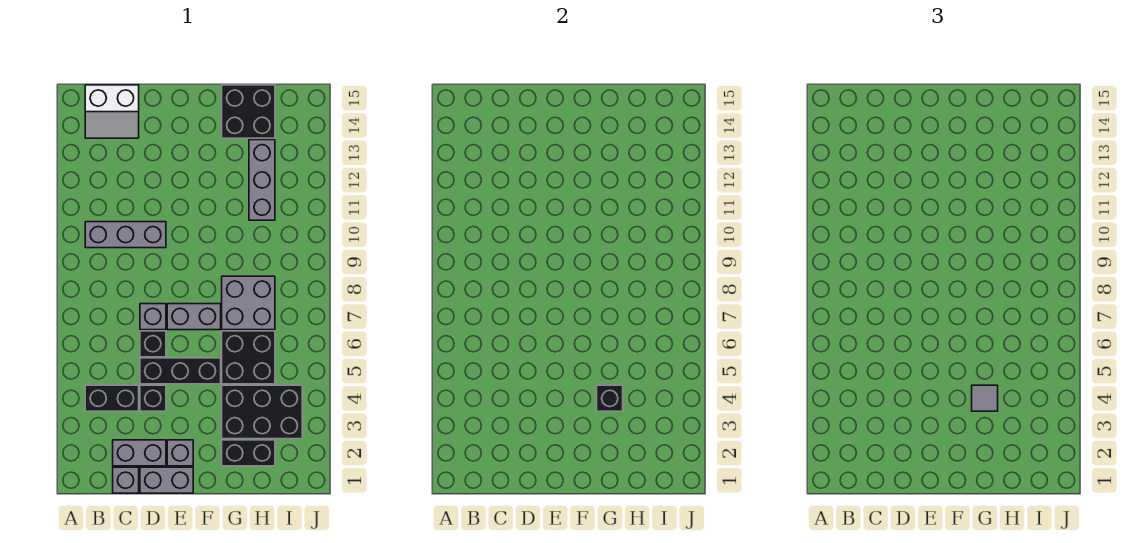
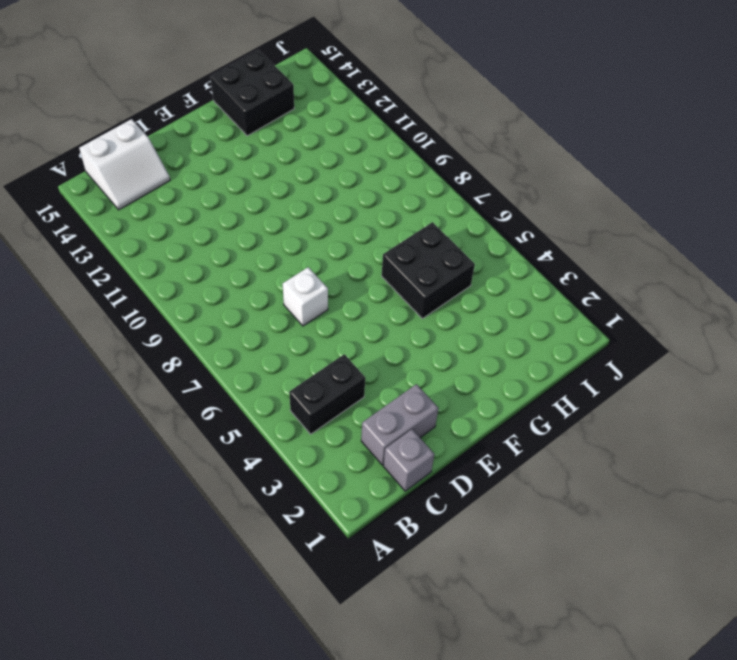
white brick D7 level 1 -> grey brick D7 level 1
none -> grey brick B10:D10 level 1
none -> grey brick D1:E1 level 1
none -> black brick D4 level 1

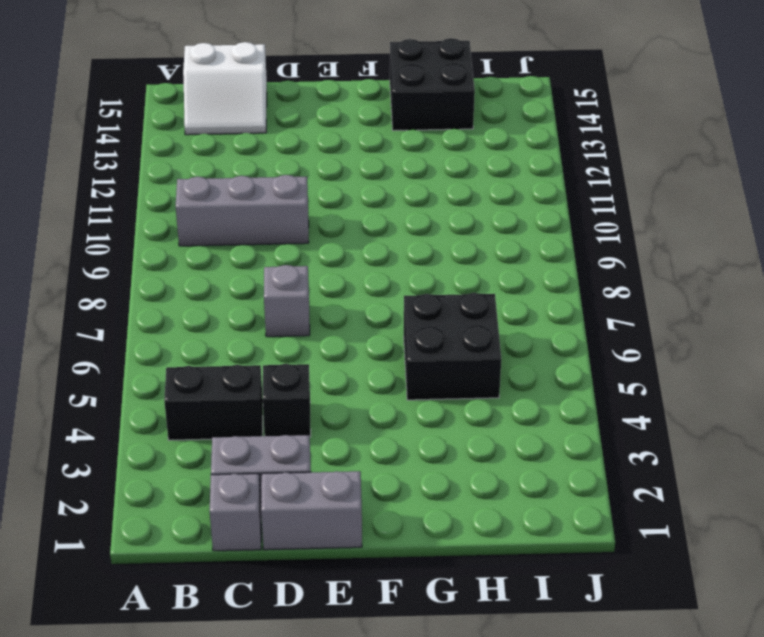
none -> black brick D5:F5 level 1
none -> black brick D6 level 1
none -> grey brick E2 level 1

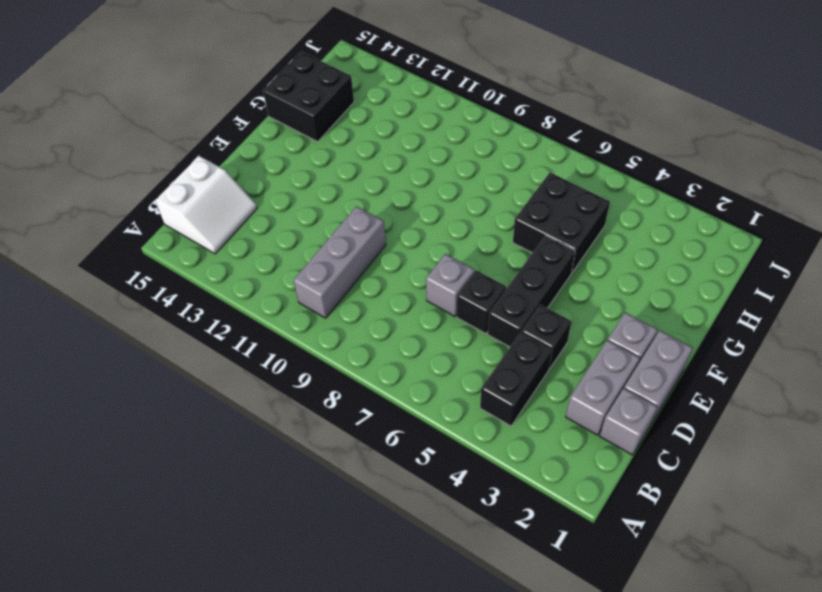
none -> grey brick E7:F7 level 1
none -> black brick G2:H2 level 1
none -> black brick G3:I4 level 1

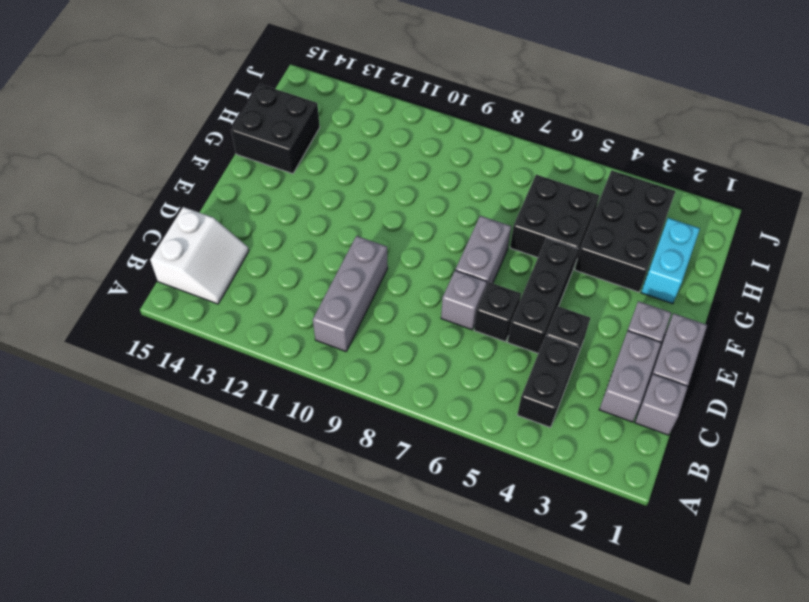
cyan brick G2:H2 level 1 -> black brick G2:H2 level 1
none -> grey brick G7:H8 level 1
none -> grey brick H11:H13 level 1
none -> black brick G4 level 2

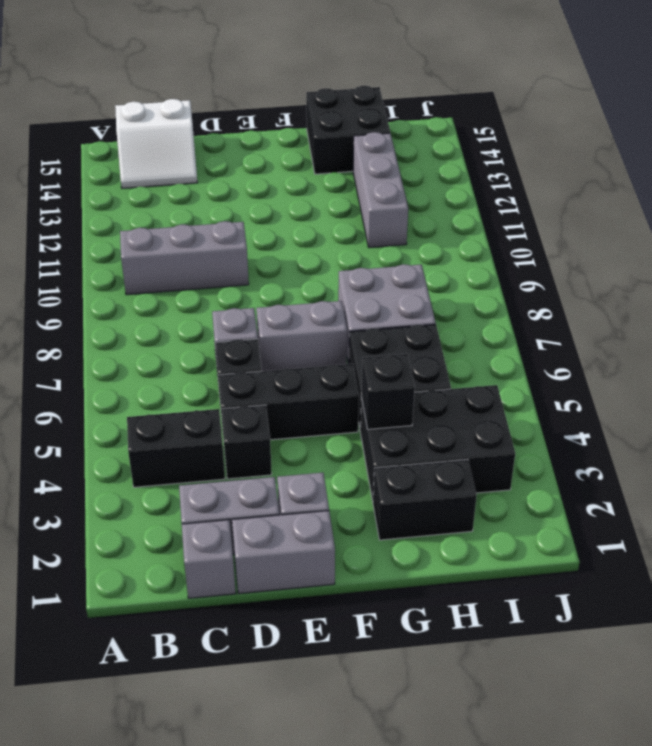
none -> grey tile G4 level 3

